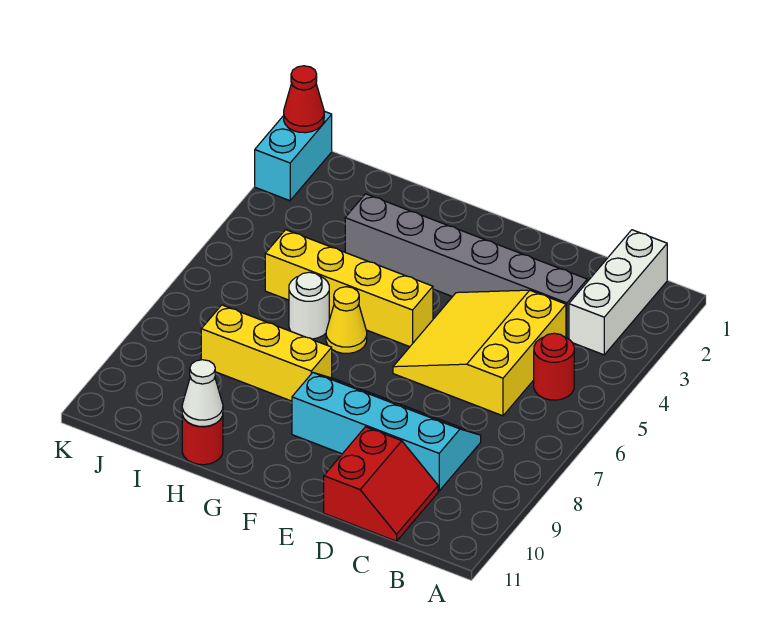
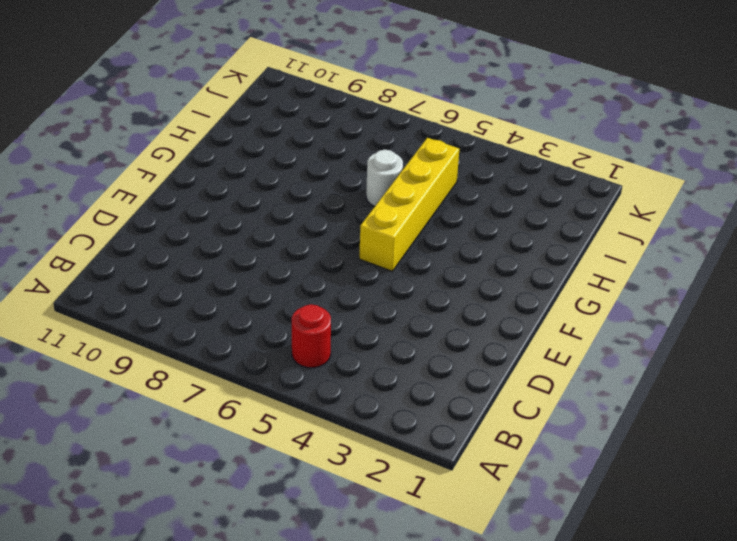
none -> white brick B1:B3 level 1
none -> grey brick C3:H3 level 1
none -> yellow slope C4:E6 level 1 top C

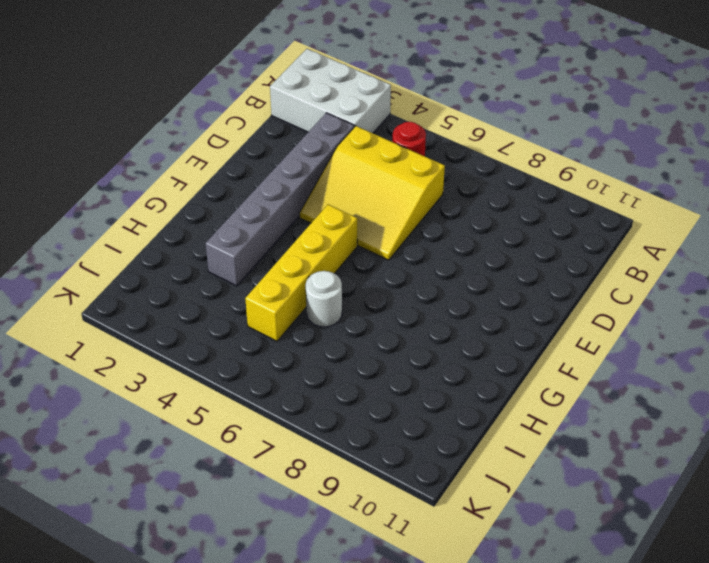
white brick A1:B3 level 1 -> white brick B1:B3 level 1
none -> cyan slope C8:F9 level 1 top 9
none -> red slope C10:D11 level 1 top D
none -> yellow cone G6 level 1

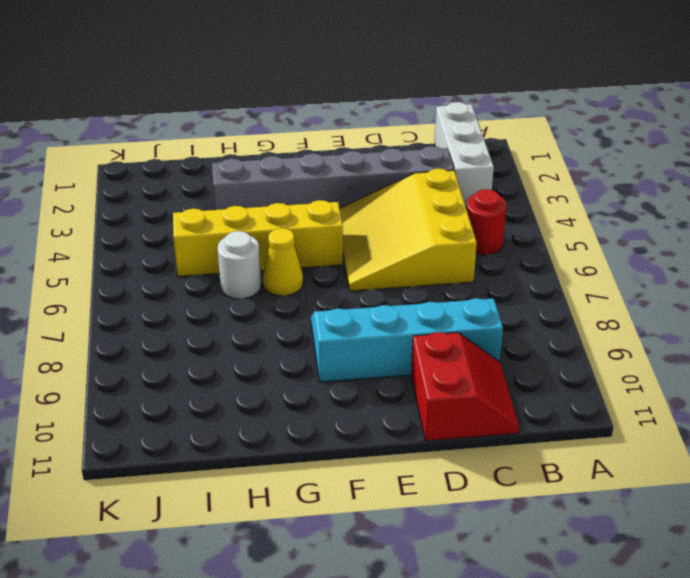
none -> yellow brick G8:I8 level 1
none -> red round brick H11 level 1
none -> cyan brick K1:K2 level 1

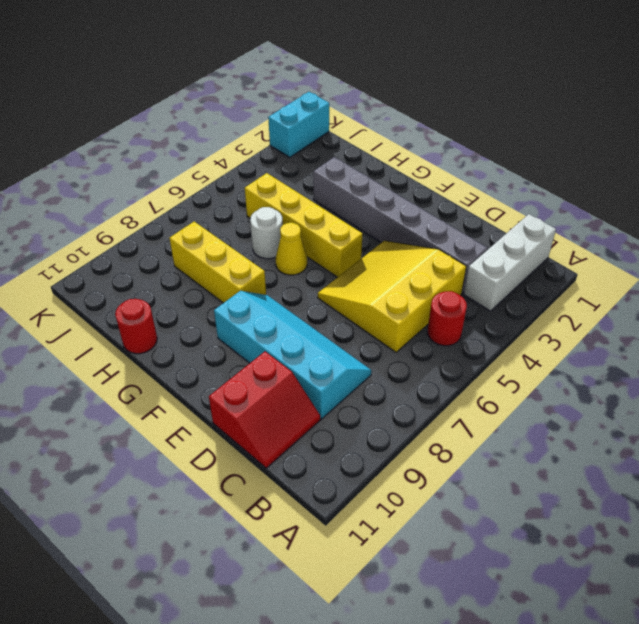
none -> white cone H11 level 2
none -> red cone K1 level 2

